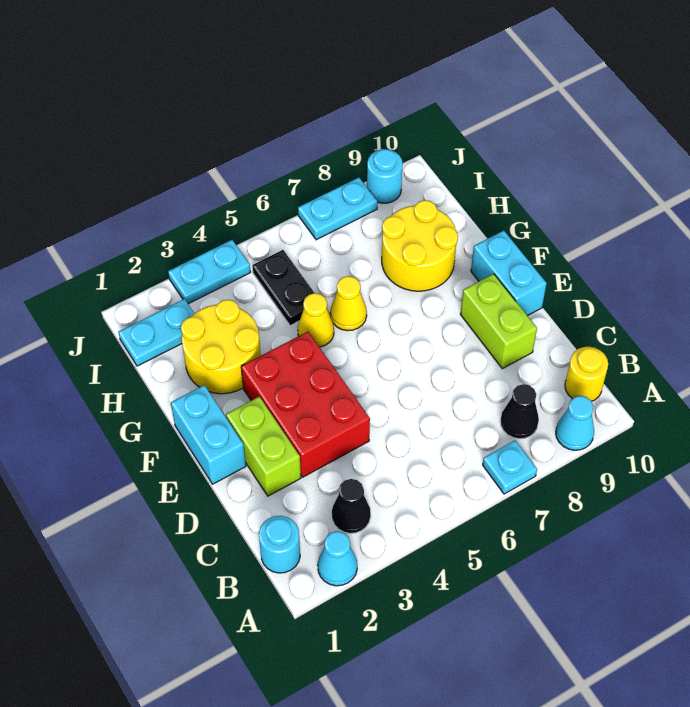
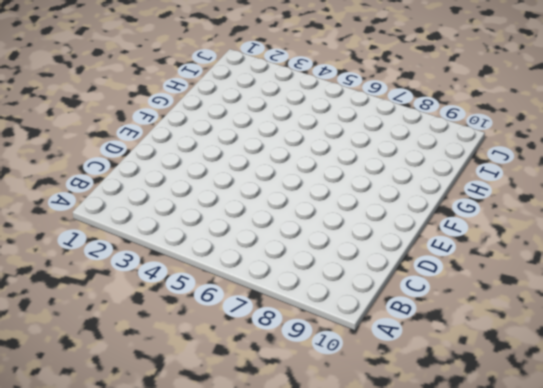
none -> cyan cone A2 level 1
none -> cyan plate A7 level 1
none -> cyan cone A9 level 1

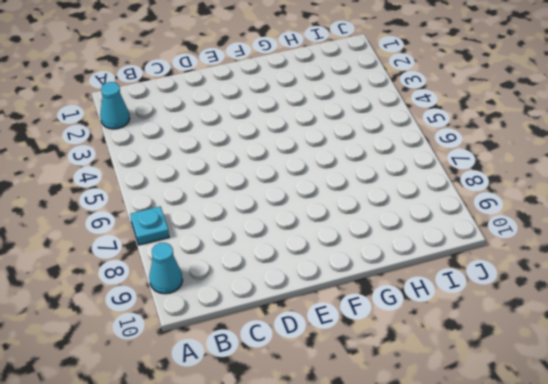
none -> cyan round brick B1 level 1
none -> black cone B3 level 1
none -> black cone B8 level 1

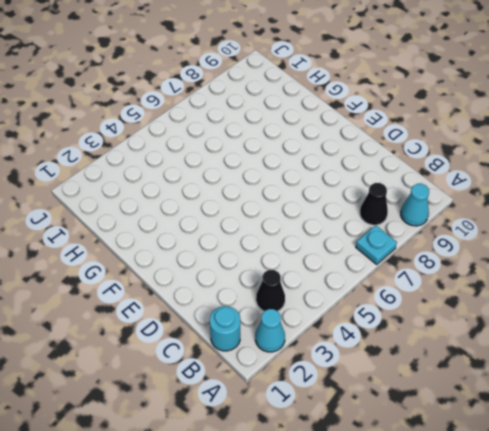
none -> yellow round brick B10 level 1
none -> lime brick D2:E2 level 1
none -> red brick D3:F4 level 1

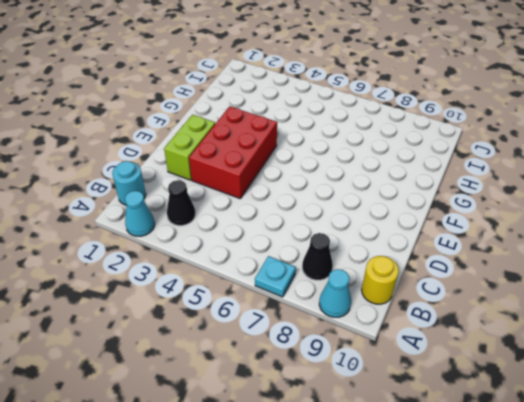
none -> lime brick D9:E9 level 1
none -> cyan brick E1:F1 level 1
none -> cyan brick E10:F10 level 1

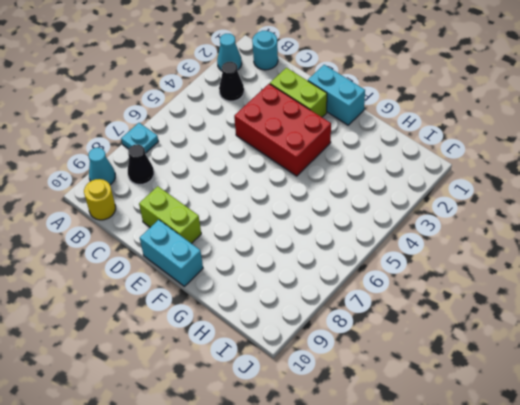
none -> yellow round brick G2:H3 level 1
none -> yellow cone G5 level 1
none -> yellow cone G6 level 1

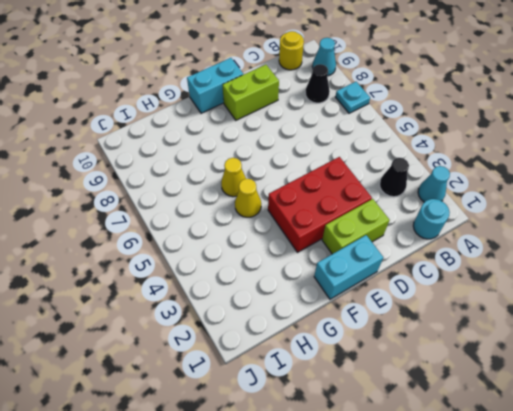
none -> yellow round brick G2:H3 level 1
none -> yellow round brick G8:H9 level 1
none -> black plate H5:I5 level 1

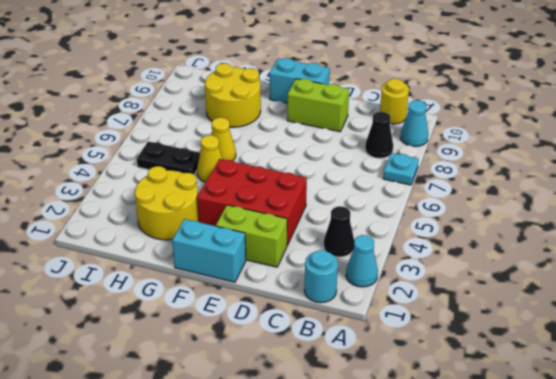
none -> cyan plate I1:I2 level 1
none -> cyan plate J3:J4 level 1
none -> cyan plate J7:J8 level 1

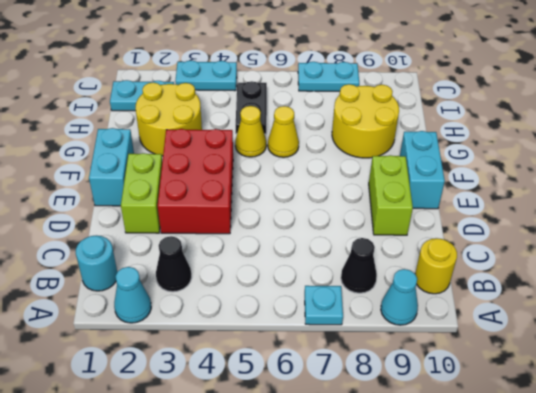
none -> cyan round brick J9 level 1

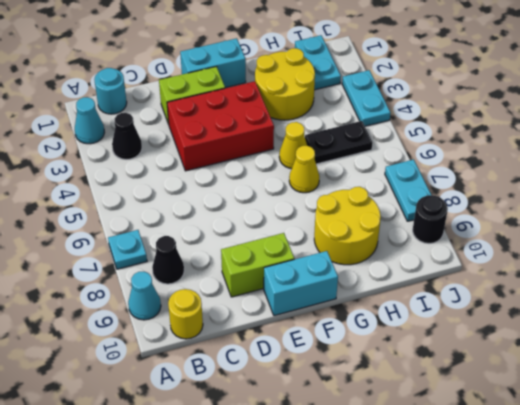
black round brick J9 level 1 -> cyan round brick J9 level 1

